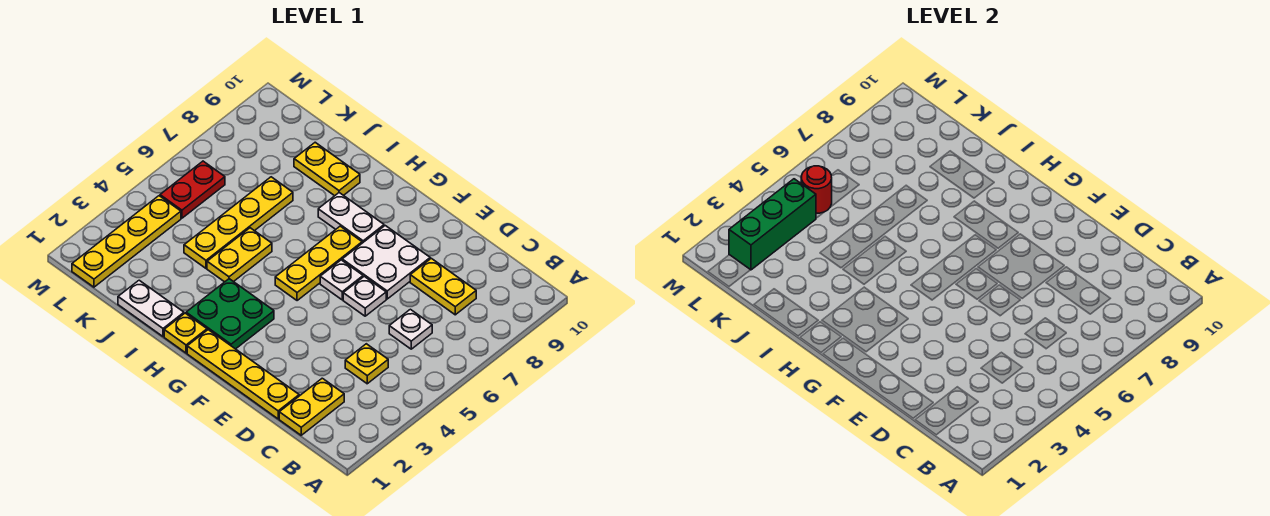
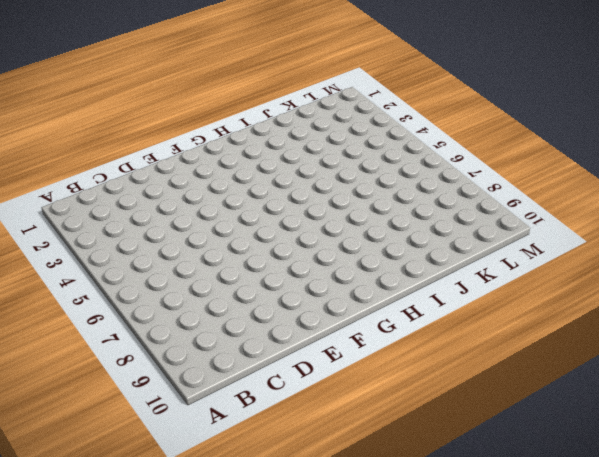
none -> yellow plate C1:C2 level 1
none -> yellow plate C4 level 1
none -> white plate C6 level 1

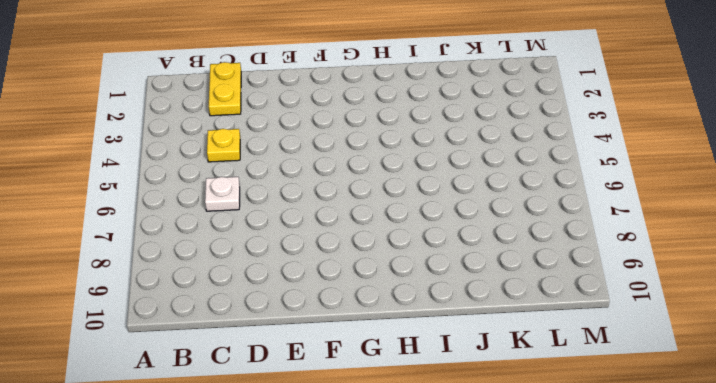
none -> yellow plate C8:D8 level 1
none -> yellow plate D1:G1 level 1
none -> white plate E6 level 1

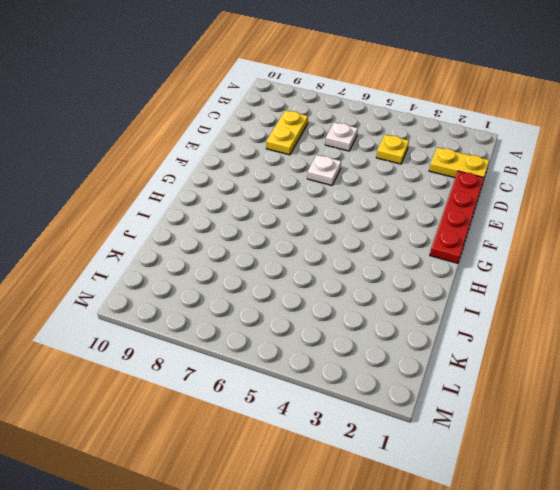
red plate D1:G1 level 1 -> yellow plate D1:G1 level 1
none -> white plate E7:F8 level 1
none -> white plate F6 level 1
none -> green plate G2:H3 level 1

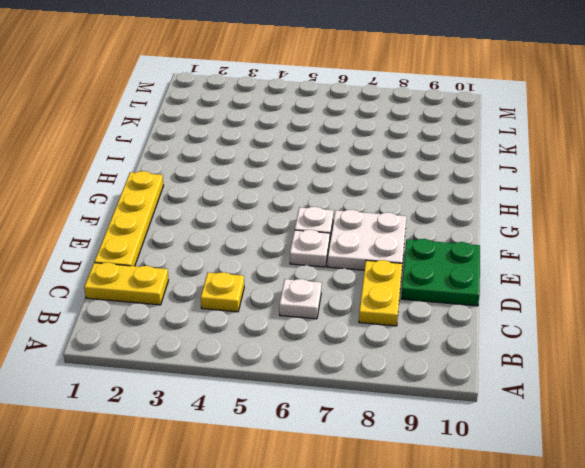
green plate D9:E10 level 1 -> green plate G2:H3 level 1
none -> yellow plate G5:G7 level 1
none -> white plate G8:H8 level 1
none -> yellow plate H1 level 1

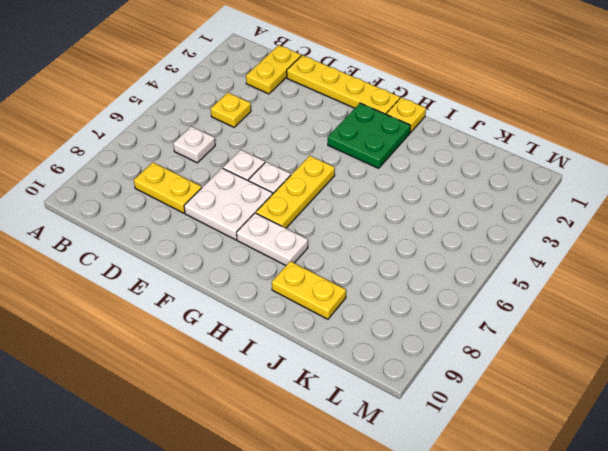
none -> white plate I1:J1 level 1
none -> yellow plate I4:I5 level 1
none -> yellow plate J4:J7 level 1

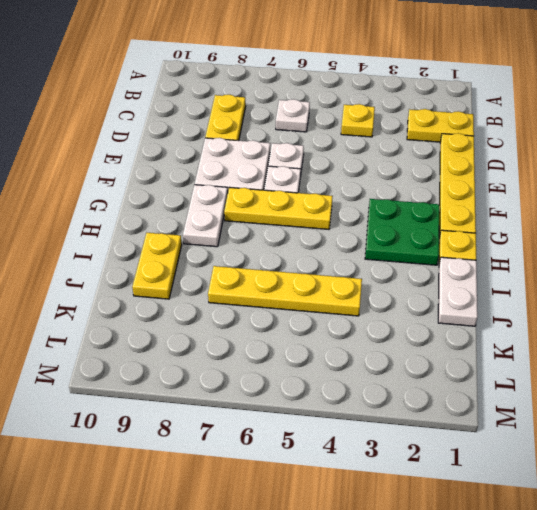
none -> yellow plate I4:I5 level 1
none -> yellow plate L1:L4 level 1
none -> red plate L5:L6 level 1

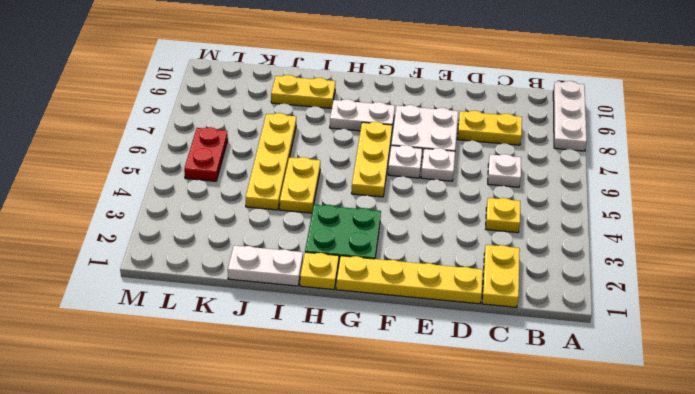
white plate A8:A10 level 1 -> none
none -> yellow plate L1:L4 level 1
none -> green brick L2:L4 level 2
none -> red round brick L5 level 2

